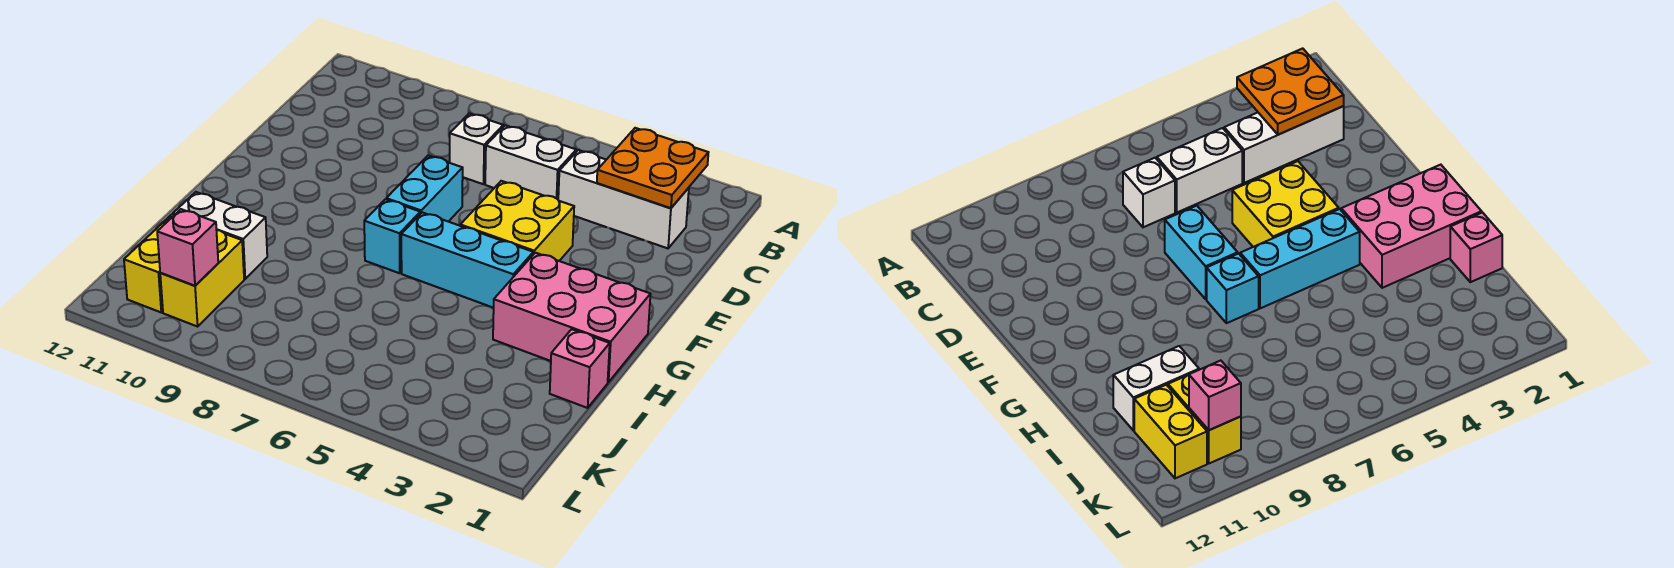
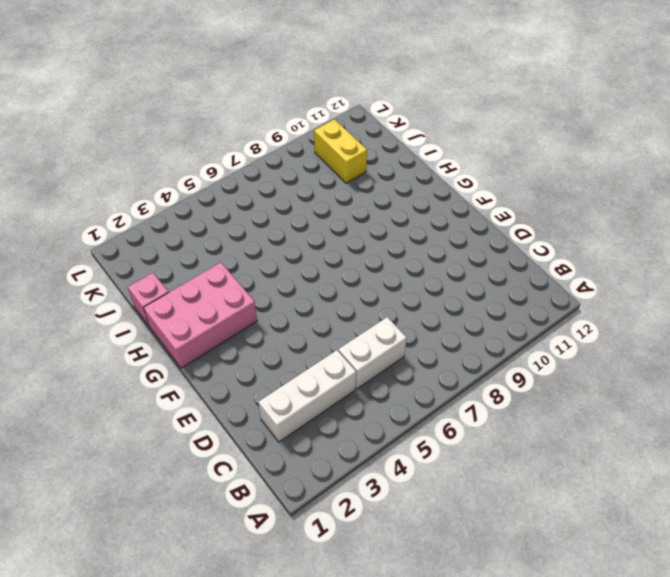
none -> white brick C7 level 1
none -> yellow brick E4:F5 level 1
none -> cyan brick E7:F7 level 1

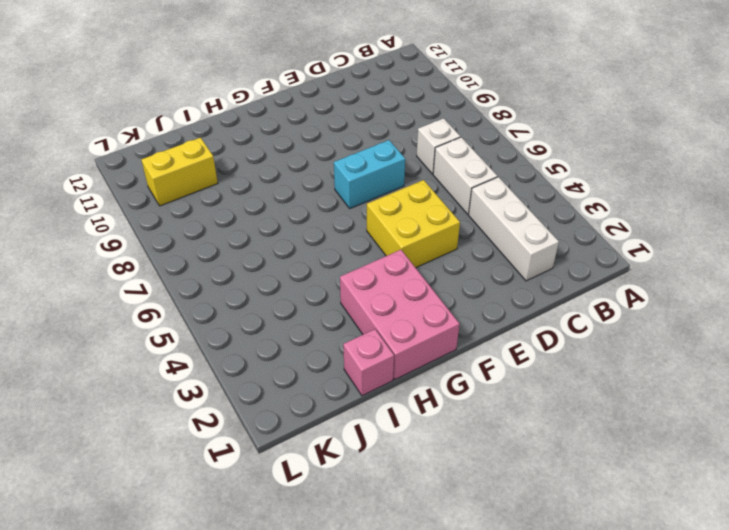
none -> cyan brick G4:G6 level 1
none -> cyan brick G7 level 1
none -> white brick I10:I11 level 1

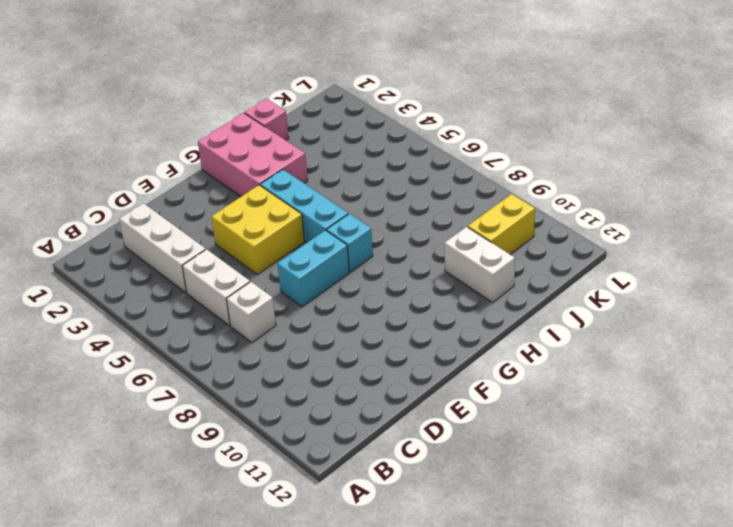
none -> yellow brick J11:K11 level 1
none -> orange plate B2:C3 level 2
none -> pink brick K10 level 2

